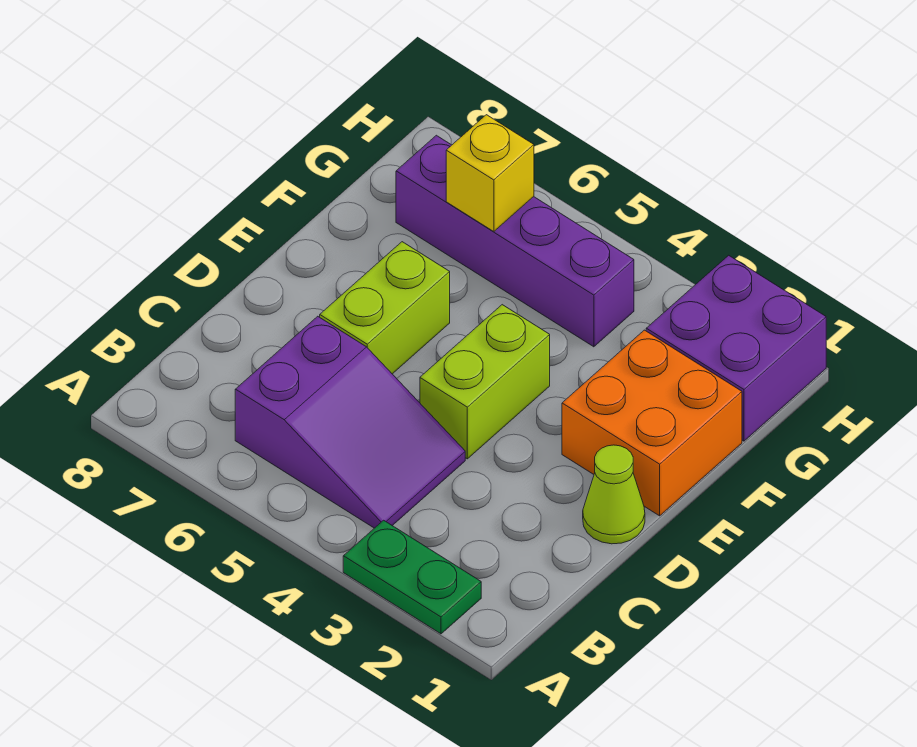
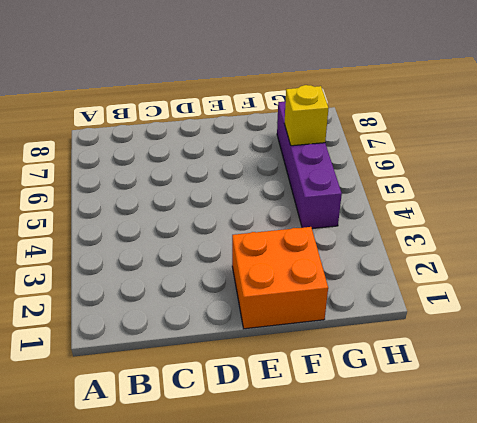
none -> green plate A2:A3 level 1
none -> purple slope B4:C6 level 1 top 6

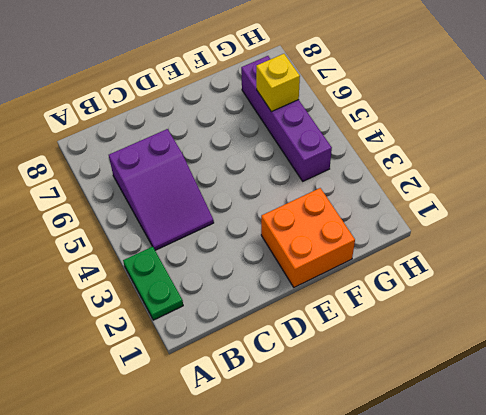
none -> lime cone D1 level 1
none -> lime brick D4:E4 level 1

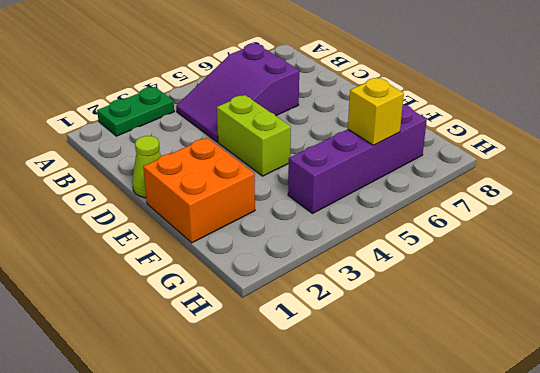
none -> lime brick D6:E6 level 1
none -> purple brick G1:H2 level 1

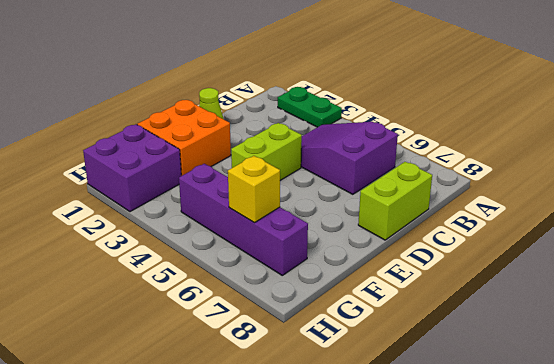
lime brick C8:D8 level 1 -> lime brick D6:E6 level 1

